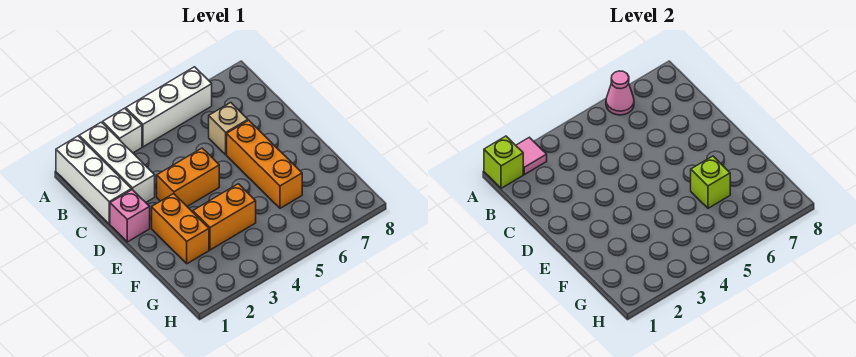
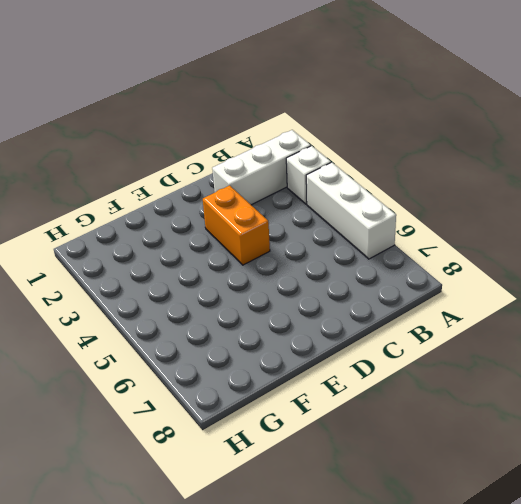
none -> white brick A1:C1 level 1
none -> tan brick C6 level 1
none -> pink brick D1 level 1

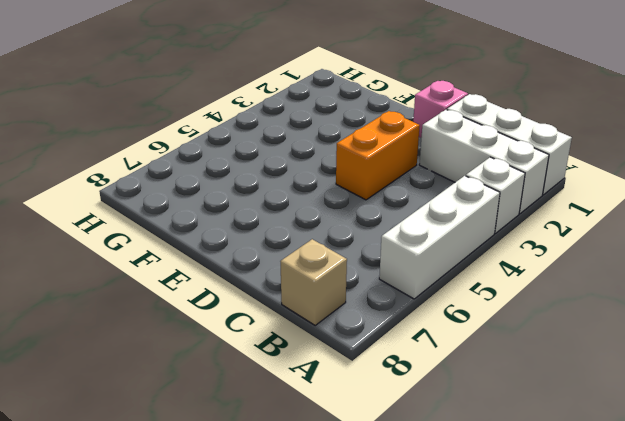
tan brick B8 level 1 -> tan brick C6 level 1
none -> orange brick D6:F6 level 1
none -> orange brick E2:F2 level 1
none -> orange brick F3:F4 level 1

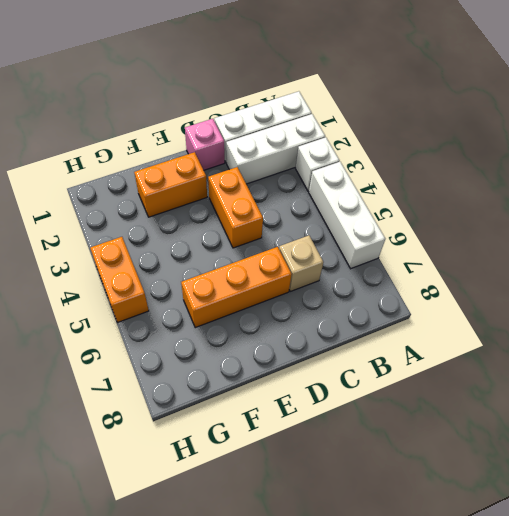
orange brick H4:H5 level 1 -> orange brick F3:F4 level 1
none -> lime brick A1 level 2
none -> pink tile A2 level 2
none -> pink cone A6 level 2

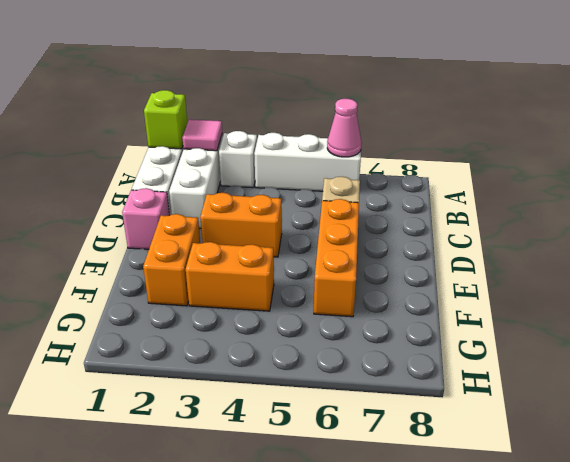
none -> lime brick F6 level 2

